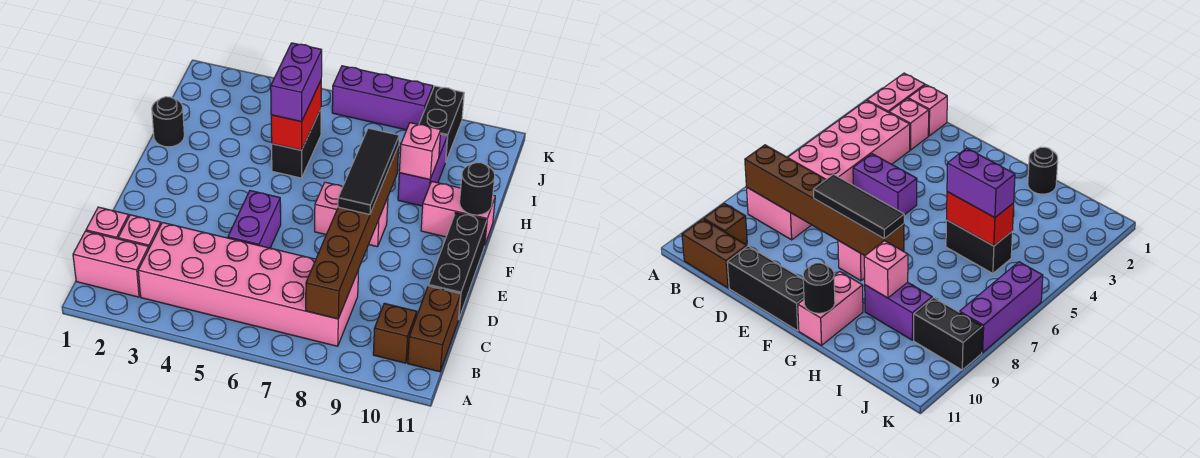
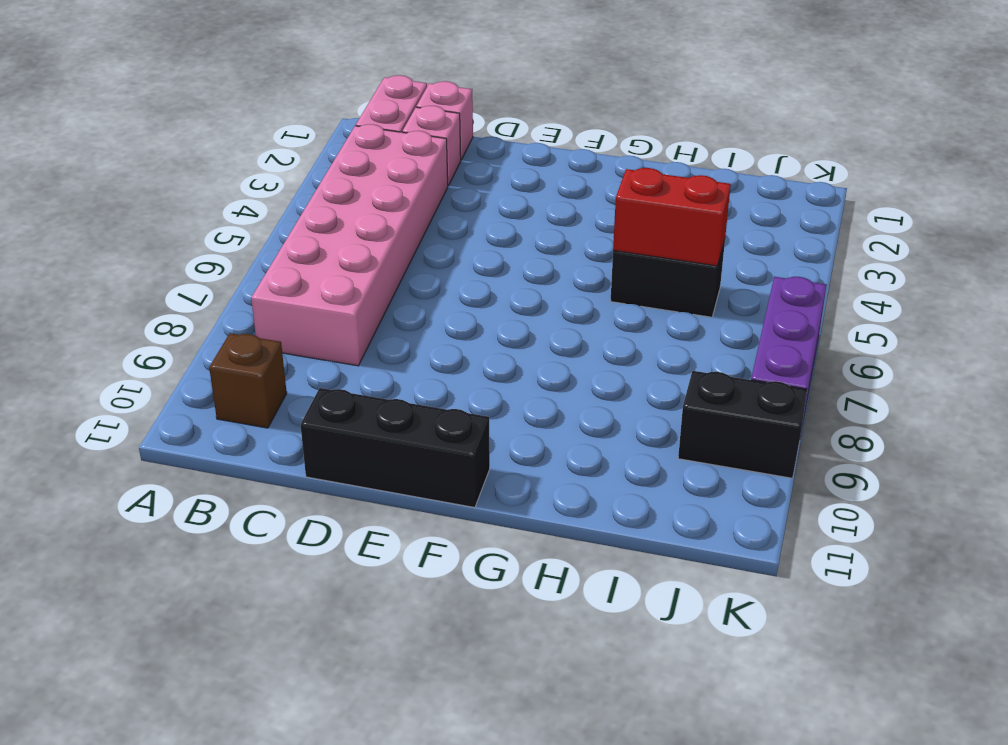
none -> brown brick B11:C11 level 1
none -> purple brick D5:E5 level 1
none -> pink brick F7:F8 level 1

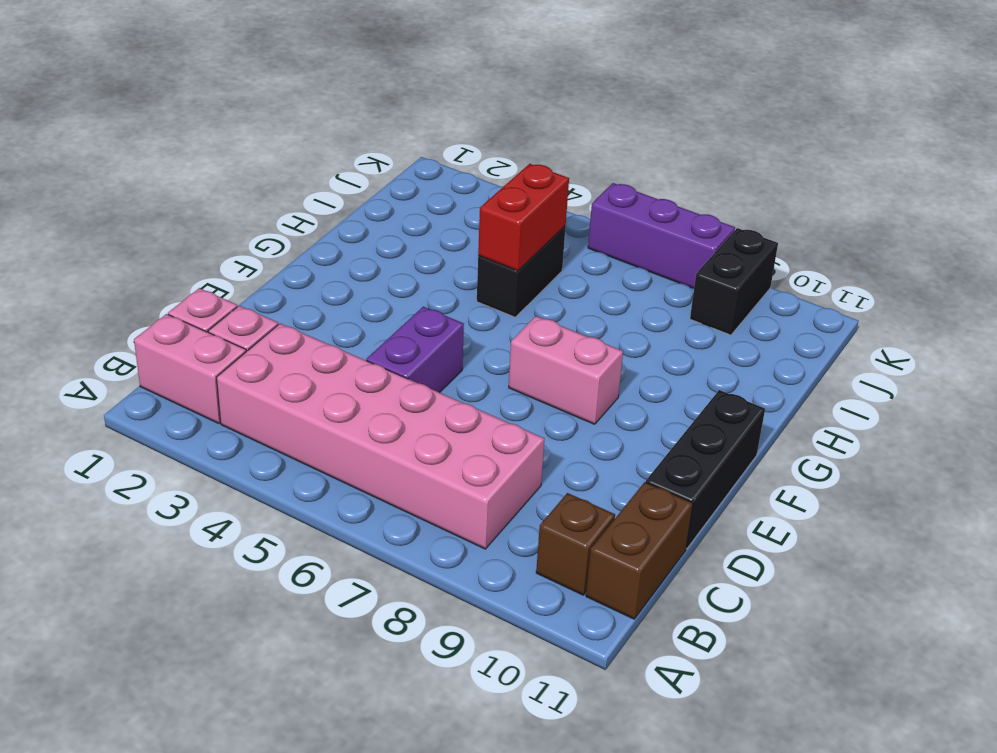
none -> pink brick G10:G11 level 1
none -> black round brick H1 level 1
none -> purple brick H9:I9 level 1

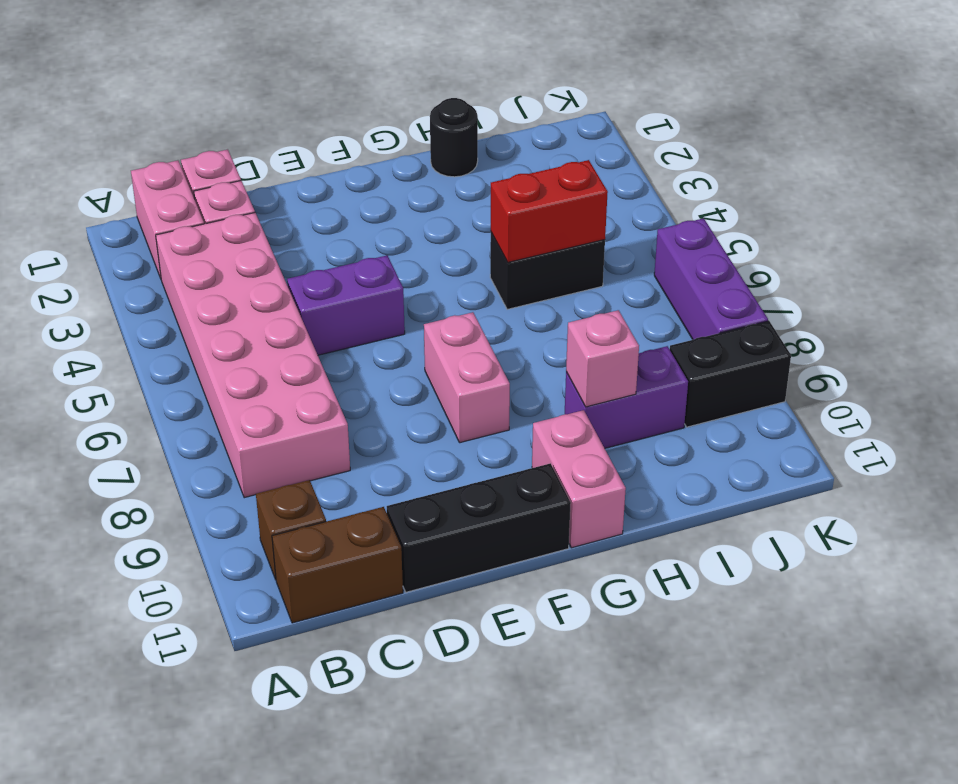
none -> brown brick B8:G8 level 2
none -> black round brick G11 level 2
none -> black tile E8:G8 level 3

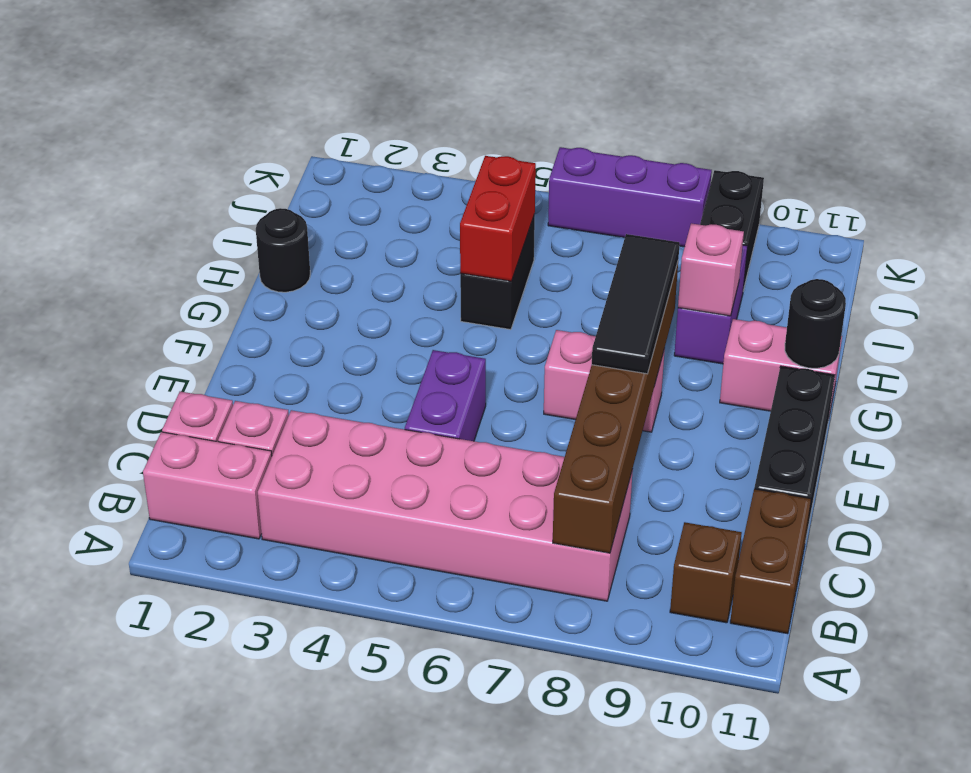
none -> purple brick H5:I5 level 3

